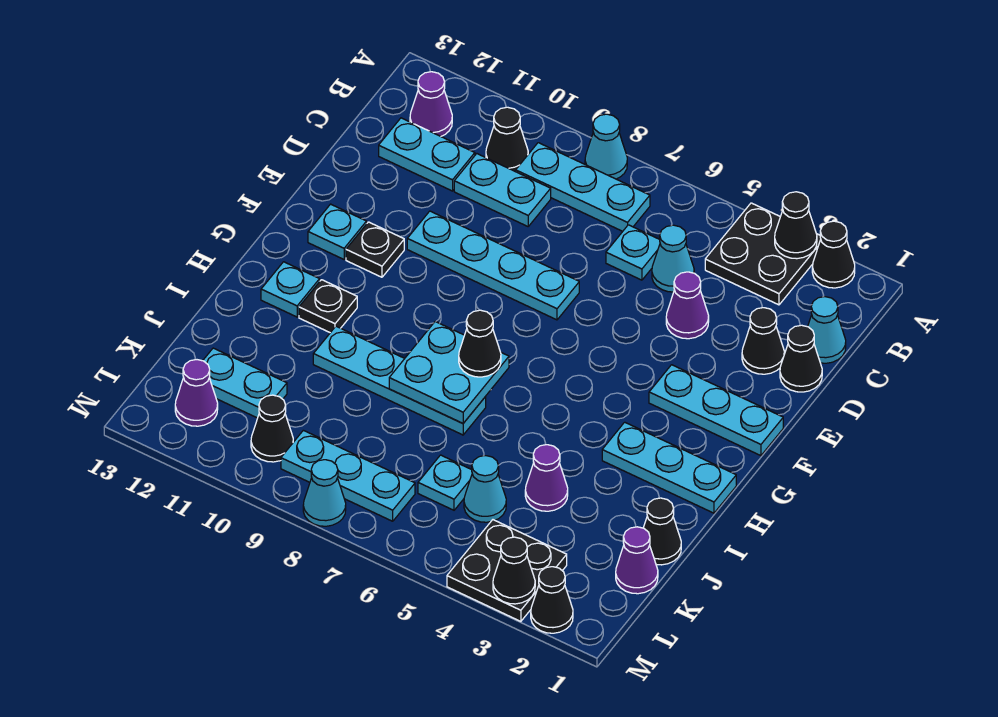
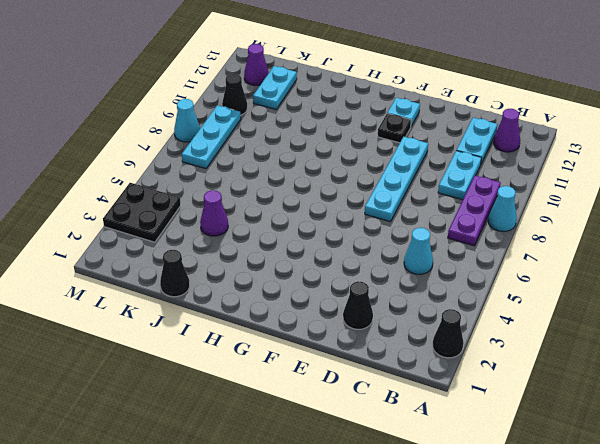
purple plate B7:B9 level 1 -> cyan plate B7:B9 level 1
none -> black plate A3:B4 level 1
none -> black cone B10 level 1
none -> cyan cone C1 level 1
none -> cyan plate C6 level 1

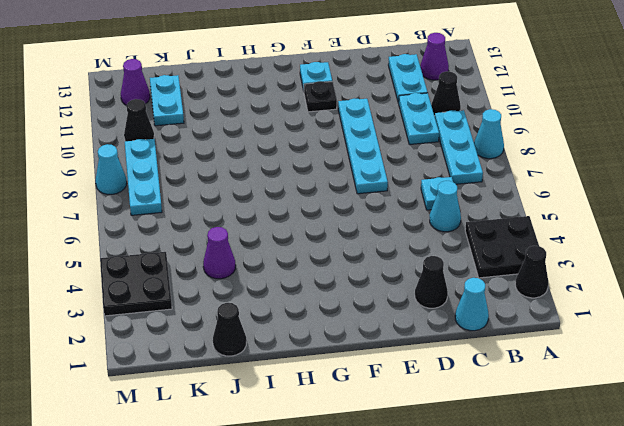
none -> black cone D1 level 1
none -> purple cone D4 level 1
none -> cyan plate F1:F3 level 1
none -> cyan plate H1:H3 level 1

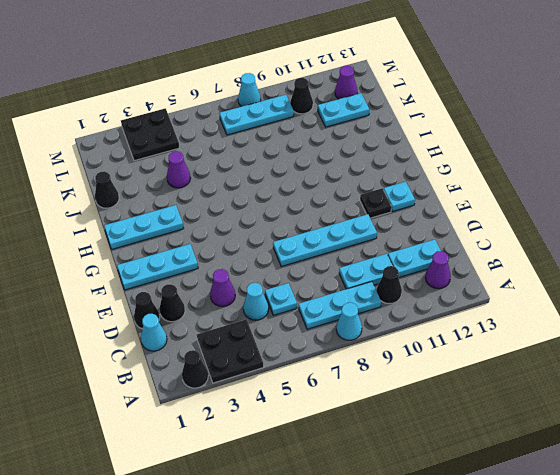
none -> black plate H11 level 1
none -> cyan plate H12 level 1
none -> cyan plate I7:I10 level 1
none -> purple cone K1 level 1

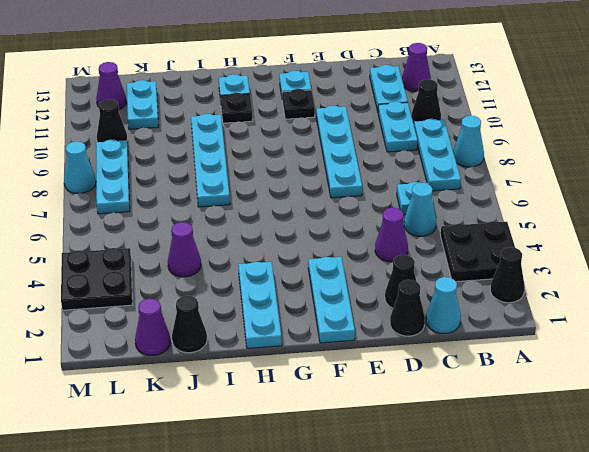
none -> cyan cone K5 level 1
none -> cyan plate K6 level 1
none -> black cone M2 level 1
none -> black cone A3 level 2

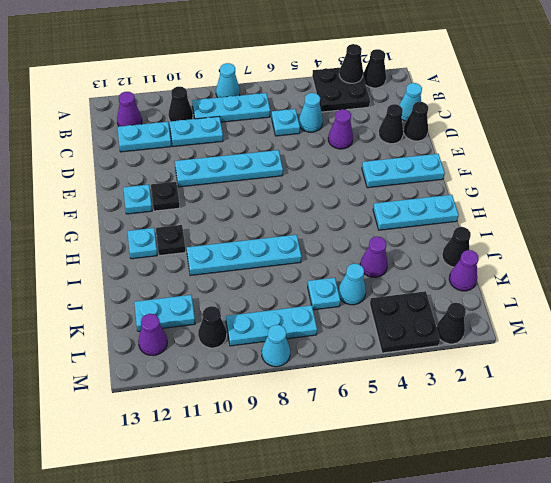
none -> cyan plate H7:I8 level 2
none -> black cone M3 level 2
none -> black cone H7 level 3

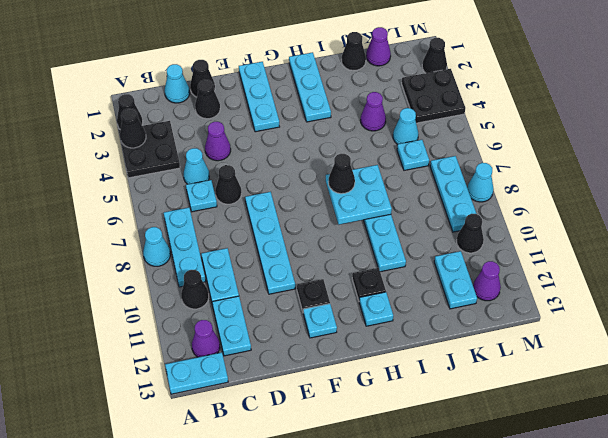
cyan plate A13:B13 level 1 -> none
black cone D6 level 1 -> black cone M3 level 2

